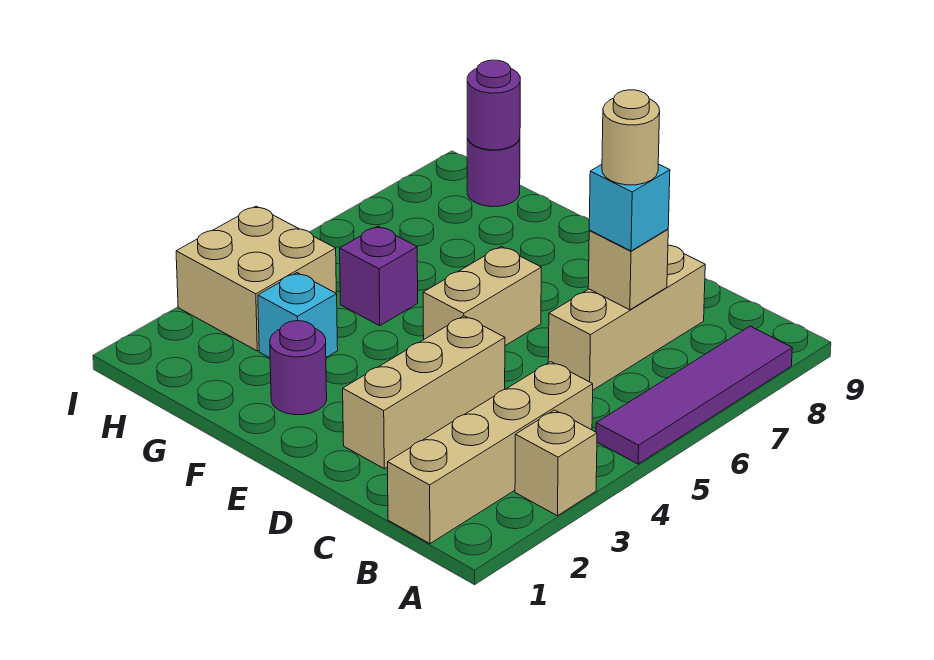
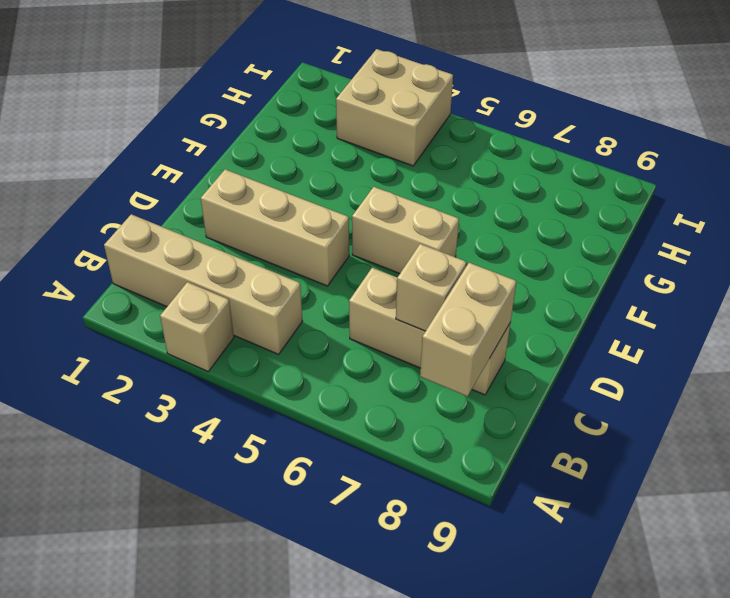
tan brick B8:C8 level 2 -> none
none -> purple tile A5:A8 level 1
none -> purple round brick F2 level 1
none -> cyan brick G3 level 1

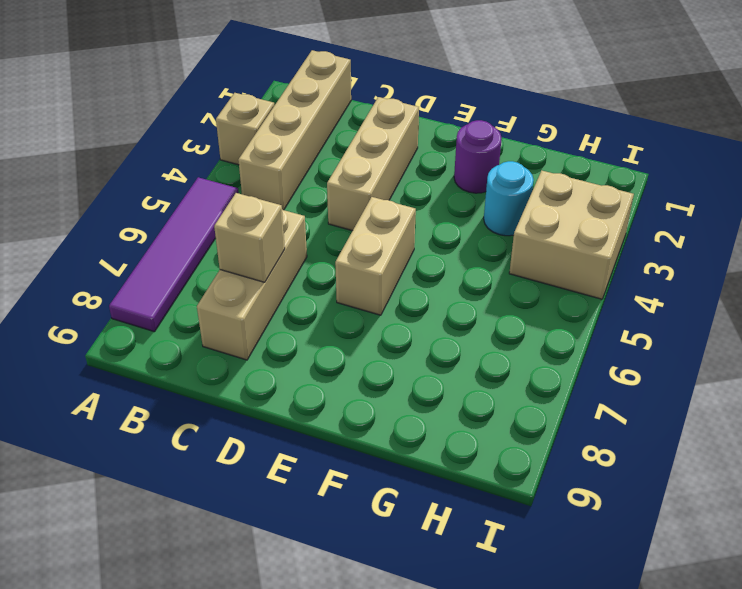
cyan round brick G3 level 1 -> cyan brick G3 level 1
none -> purple brick G5 level 1
none -> purple round brick H9 level 1
none -> purple round brick H9 level 2

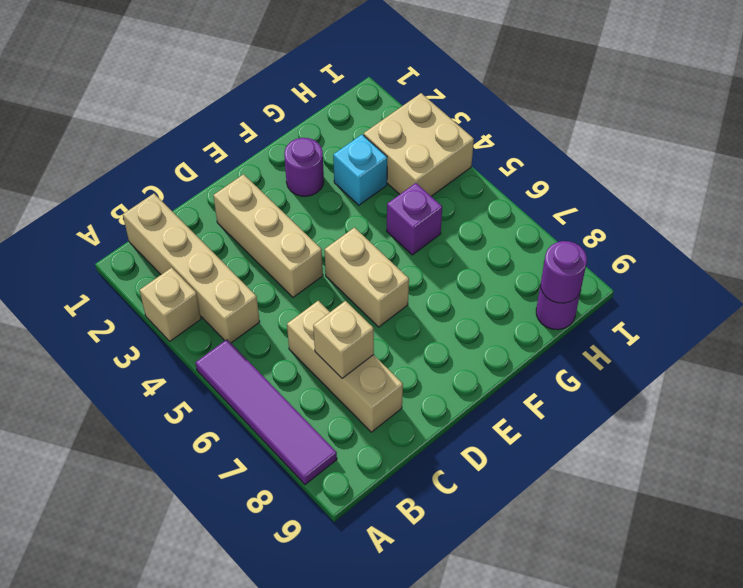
none -> cyan brick C7 level 3
none -> tan round brick C7 level 4

